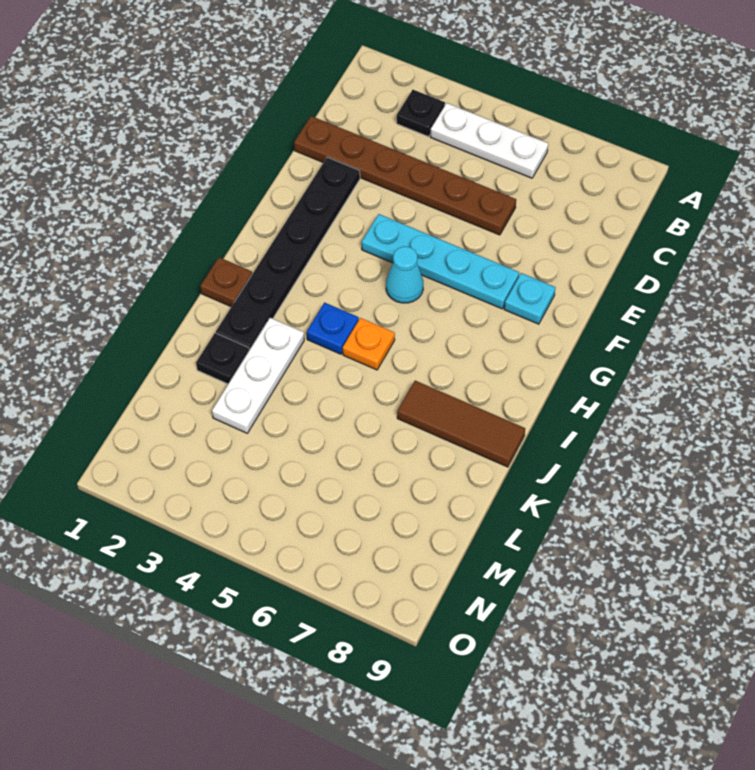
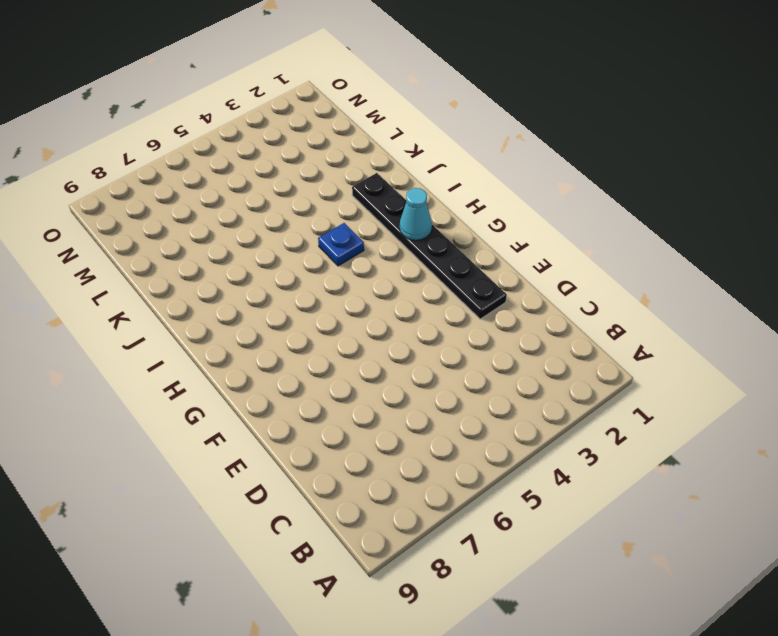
cyan cone H2 level 2 -> cyan cone G5 level 1
none -> black plate B3 level 1
none -> white plate B4:B6 level 1
none -> brown plate D1:D6 level 1

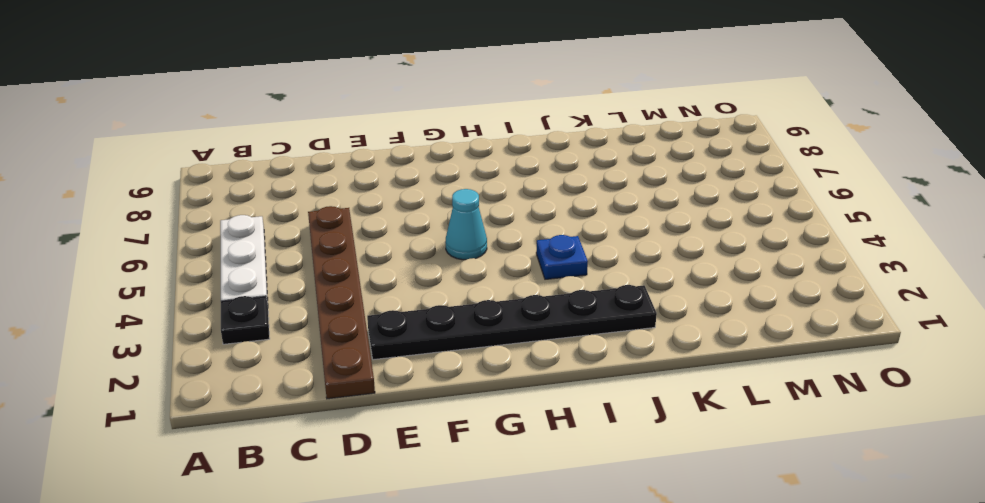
none -> cyan plate F4:F7 level 1
none -> cyan plate F8 level 1
none -> brown plate I1 level 1

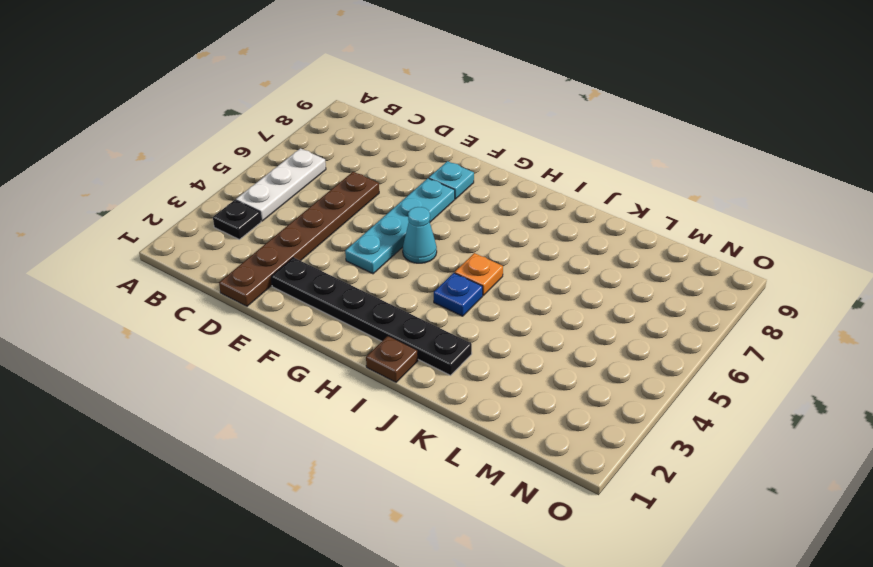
none -> white plate J3:L3 level 1
none -> brown tile J7:J9 level 1
none -> black plate K2 level 1

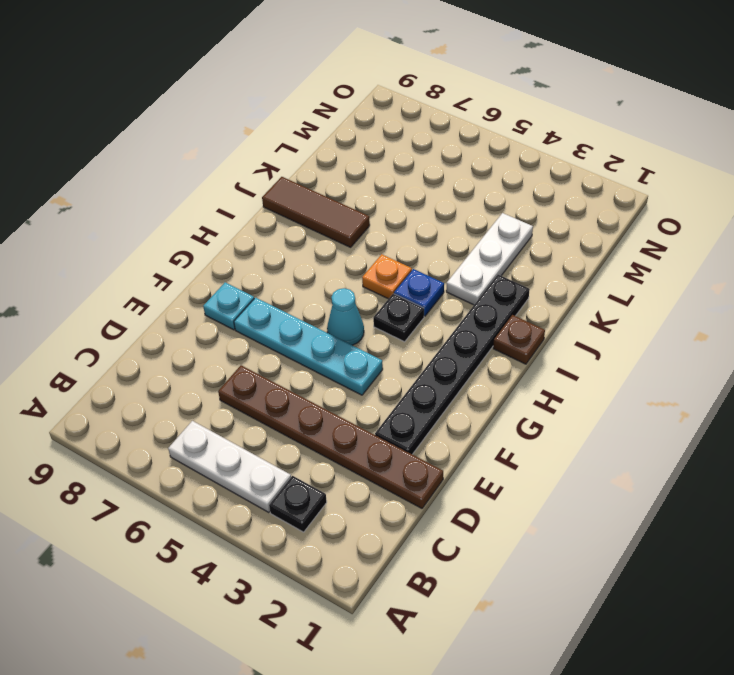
black plate H4 level 1 -> black plate K2 level 1

